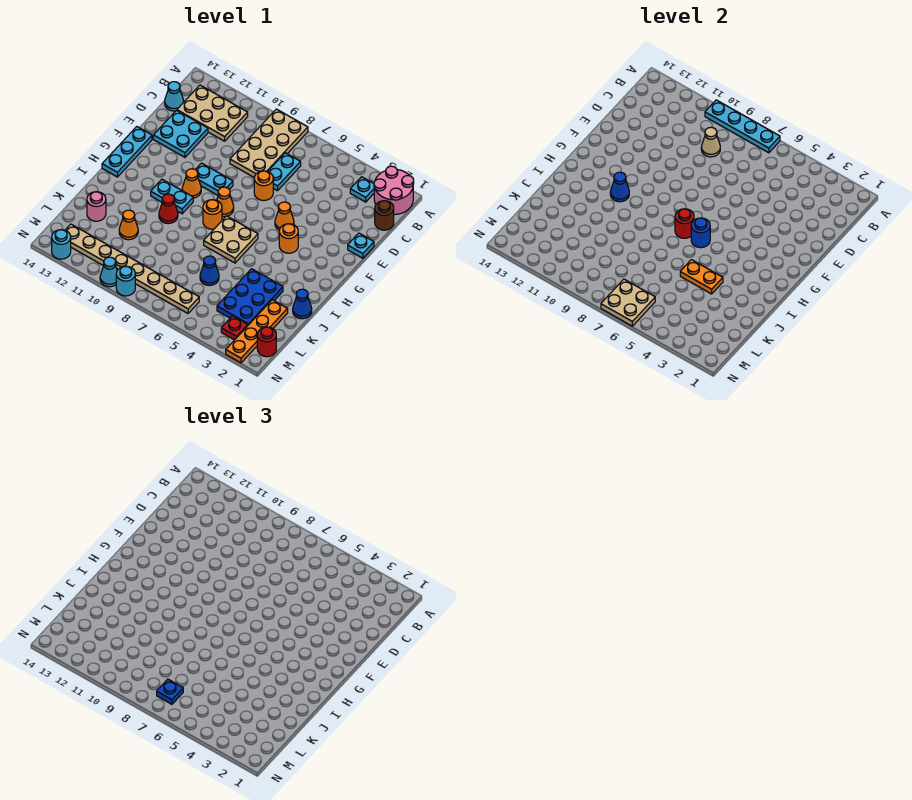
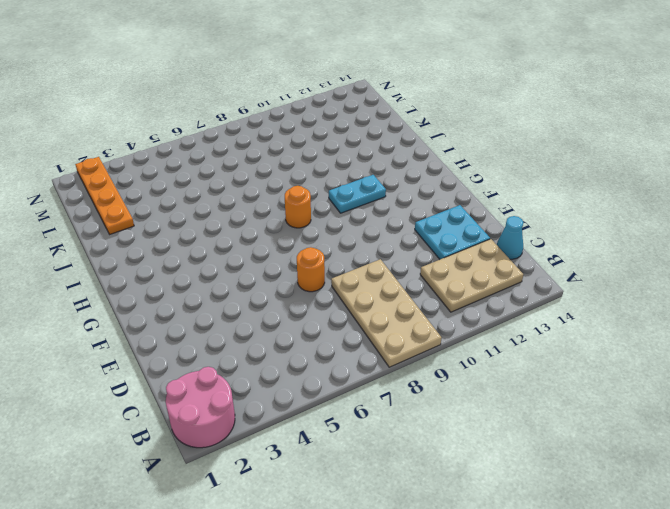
none -> cyan plate B3 level 1
none -> brown round brick C1 level 1
none -> cyan plate C7:D7 level 1
none -> cyan plate E1 level 1

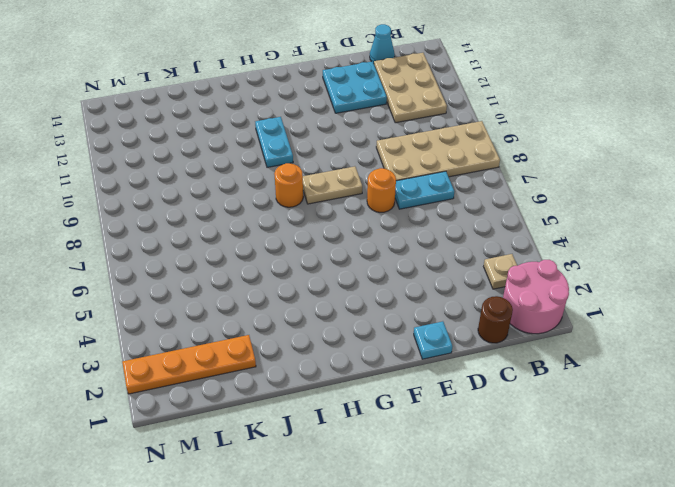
tan plate B3 level 1 -> cyan plate B3 level 1
tan plate F8:G8 level 1 -> orange cone G8 level 1
none -> orange cone F5 level 1
none -> cyan plate F9:F10 level 1
none -> cyan plate F14:H14 level 1
none -> orange round brick G4 level 1

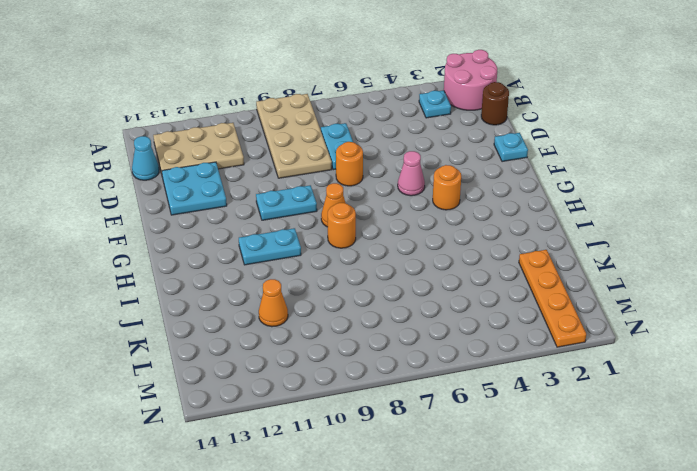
pink cone F5 level 1 -> orange cone F5 level 1
none -> cyan plate F14:H14 level 1
none -> orange cone G10 level 1
none -> tan plate H6:I7 level 1
none -> red cone I10 level 1

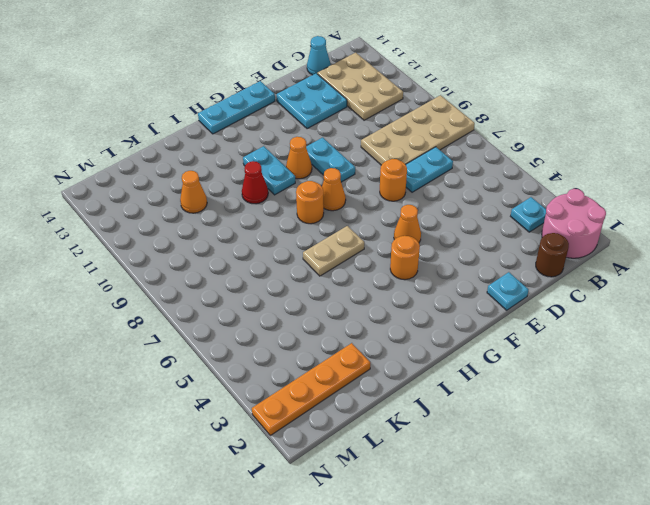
tan plate H6:I6 level 1 -> tan plate H6:I7 level 1
none -> blue cone J1 level 1
none -> blue plate J3:L4 level 1
none -> blue cone K6 level 1
none -> pink round brick K13 level 1

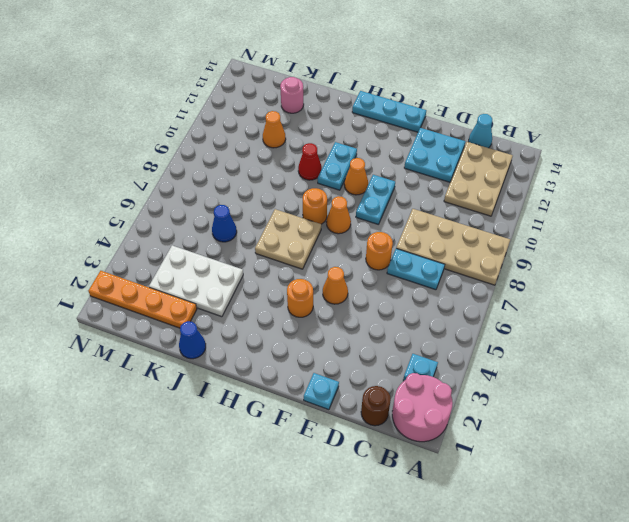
white plate J3:L4 level 1 -> blue plate J3:L4 level 1
none -> red round brick M1 level 1
none -> red plate M3 level 1
none -> tan plate M6:M13 level 1
none -> cyan round brick N9 level 1

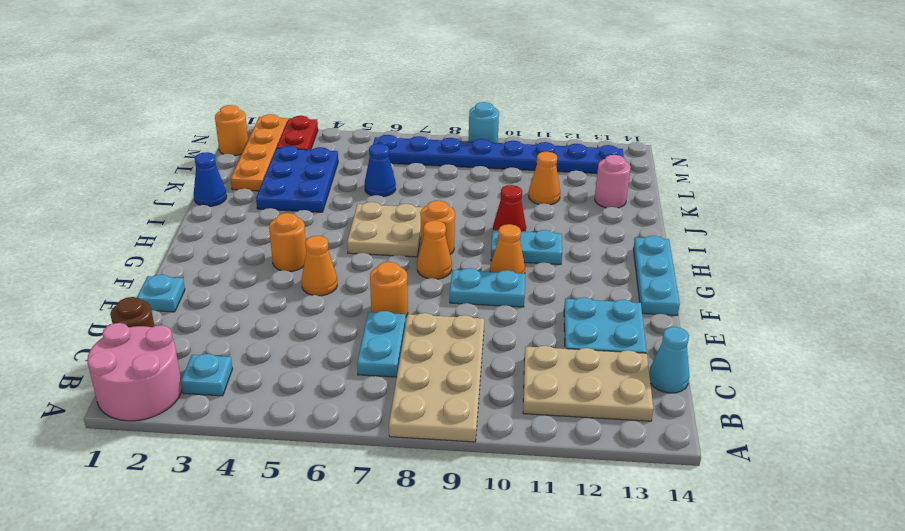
orange round brick M1 level 1 -> red round brick M1 level 1
red plate M3:N3 level 1 -> red plate M3 level 1
blue plate M6:M13 level 1 -> tan plate M6:M13 level 1
none -> cyan cone N10 level 1
none -> cyan round brick N13 level 1
none -> cyan plate A7:A10 level 2
none -> tan cone C9 level 2

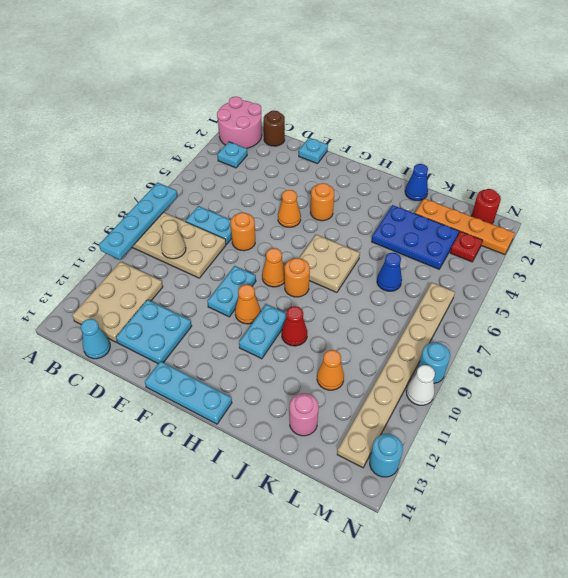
white cone N10 level 1 -> cyan cone N10 level 1
none -> blue round brick H6 level 2
none -> red round brick H7 level 2
none -> blue cone H11 level 2
none -> orange plate J4:J5 level 2

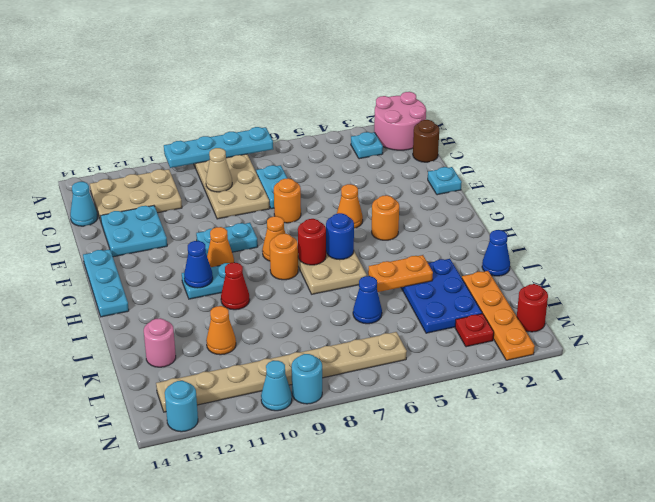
none -> tan plate M6:N7 level 2
none -> blue plate M7 level 3

